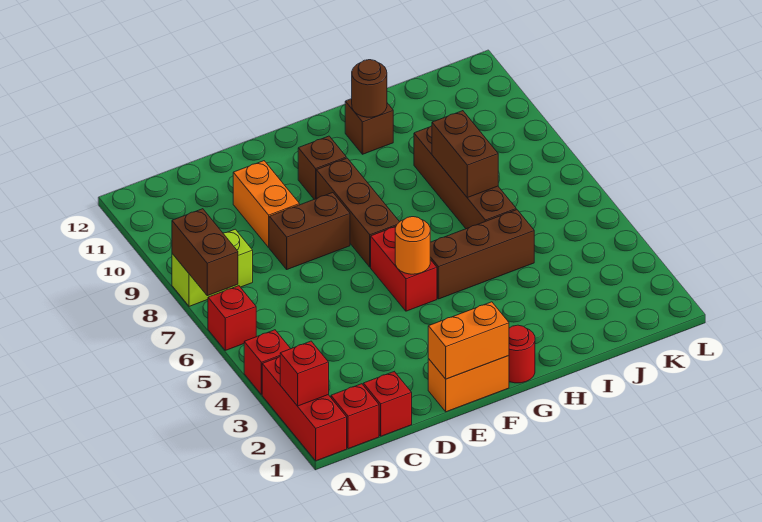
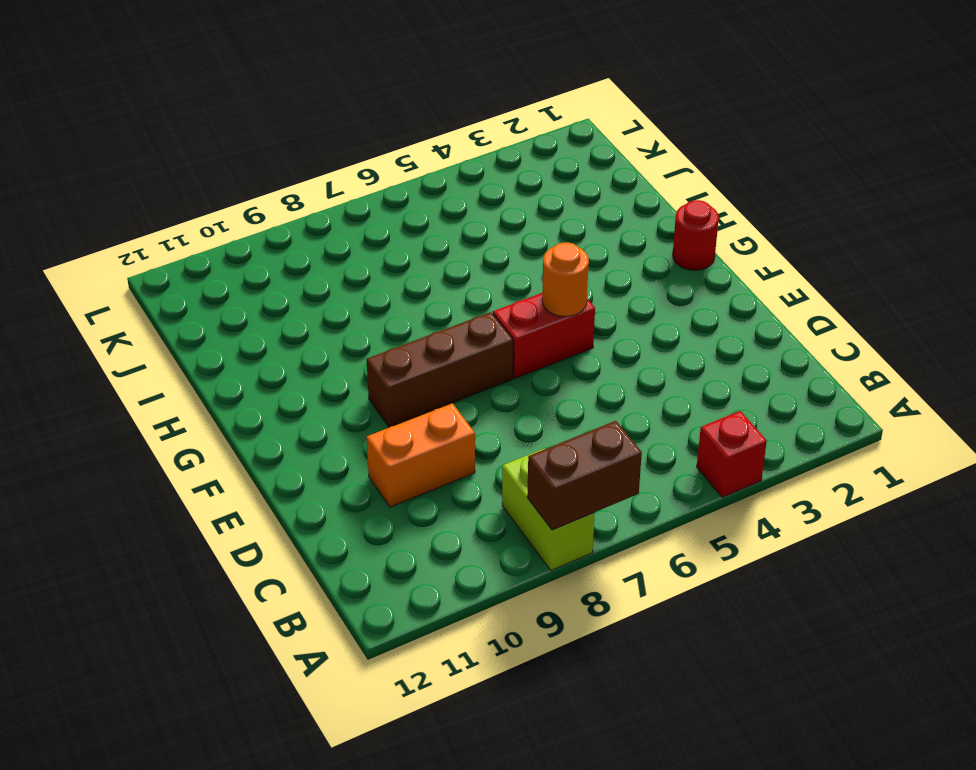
none -> red brick A1:A3 level 1
none -> red brick A6 level 1
none -> red brick B1 level 1

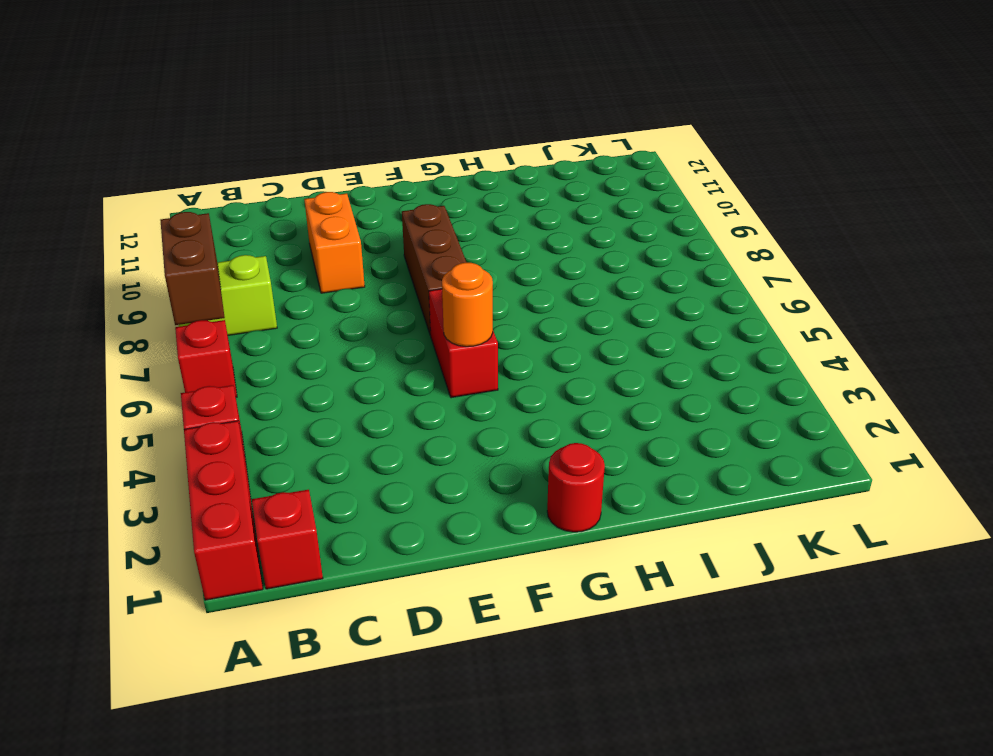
none -> red brick C1 level 1
none -> brown brick D8:E8 level 1
none -> orange brick E1:F1 level 1

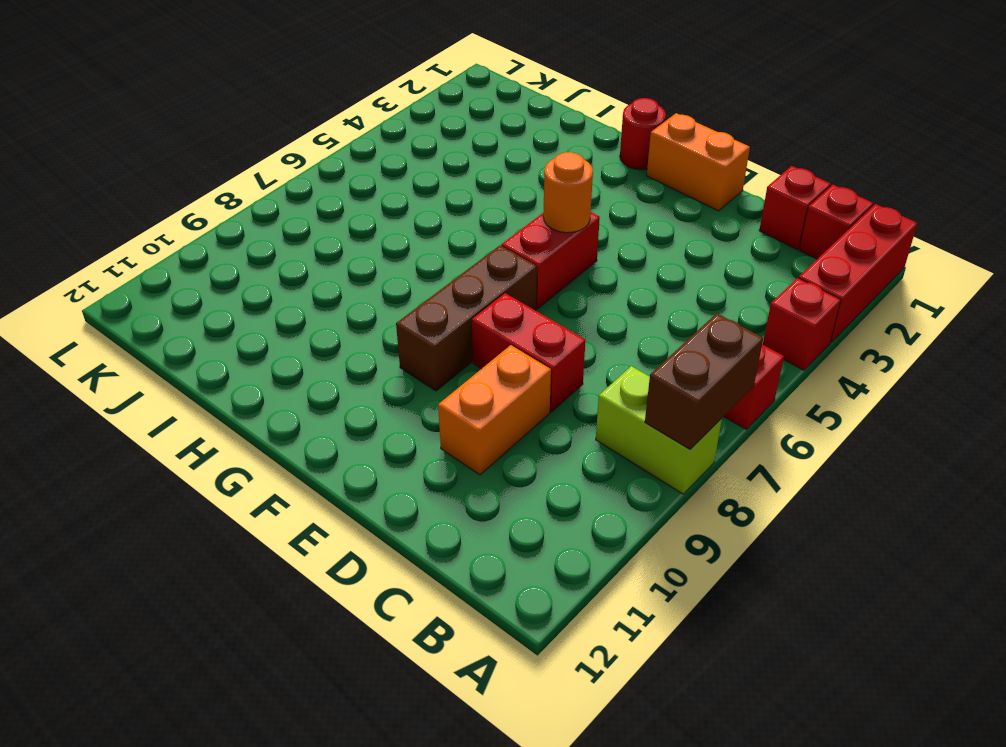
red brick D8:E8 level 1 -> brown brick D8:E8 level 1
none -> brown brick F10 level 1
none -> brown brick G5:I5 level 1
none -> brown brick H11 level 1

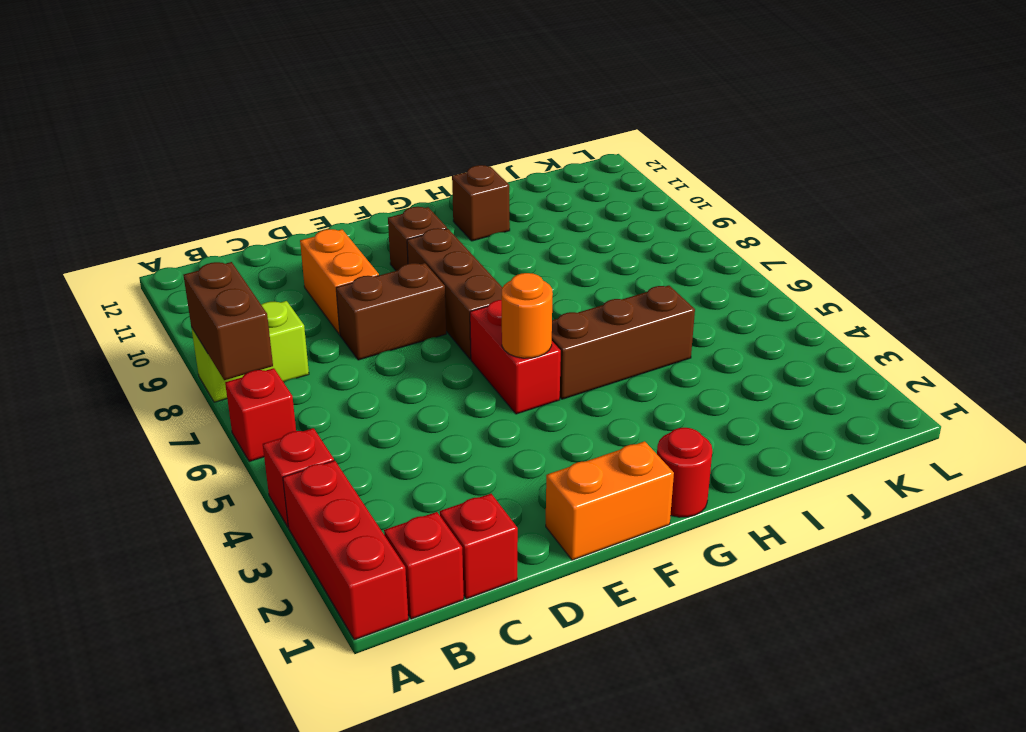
none -> brown brick I6:I9 level 1
none -> red brick A2 level 2
none -> orange brick E1:F1 level 2

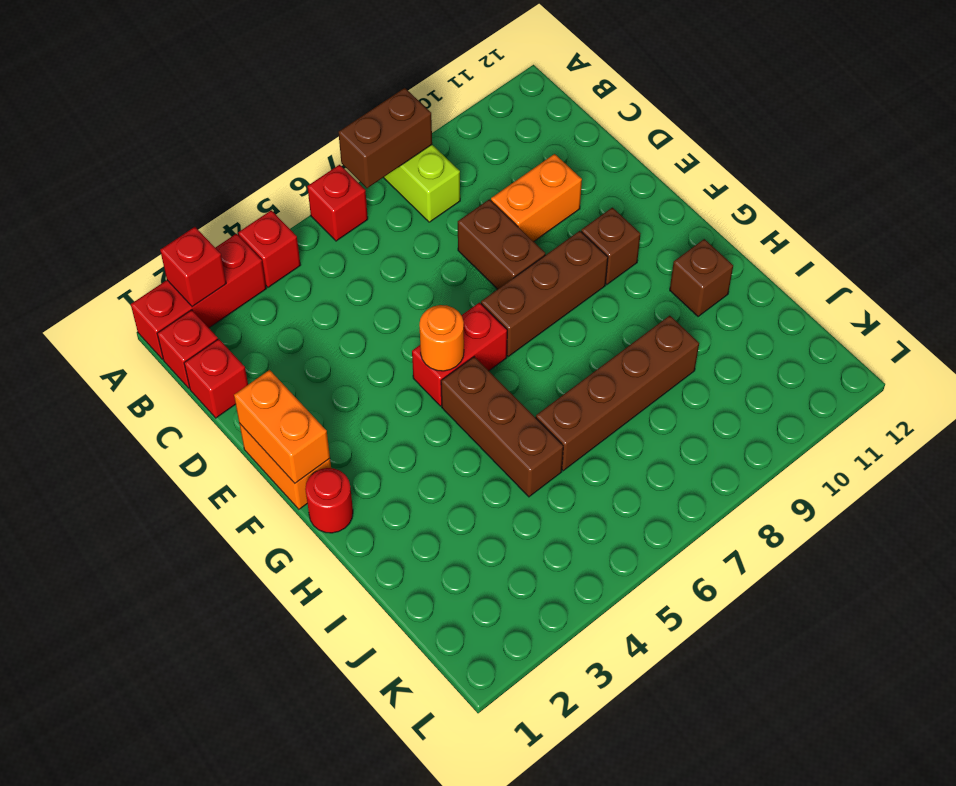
none -> brown round brick H11 level 2
none -> brown brick I7:I8 level 2

